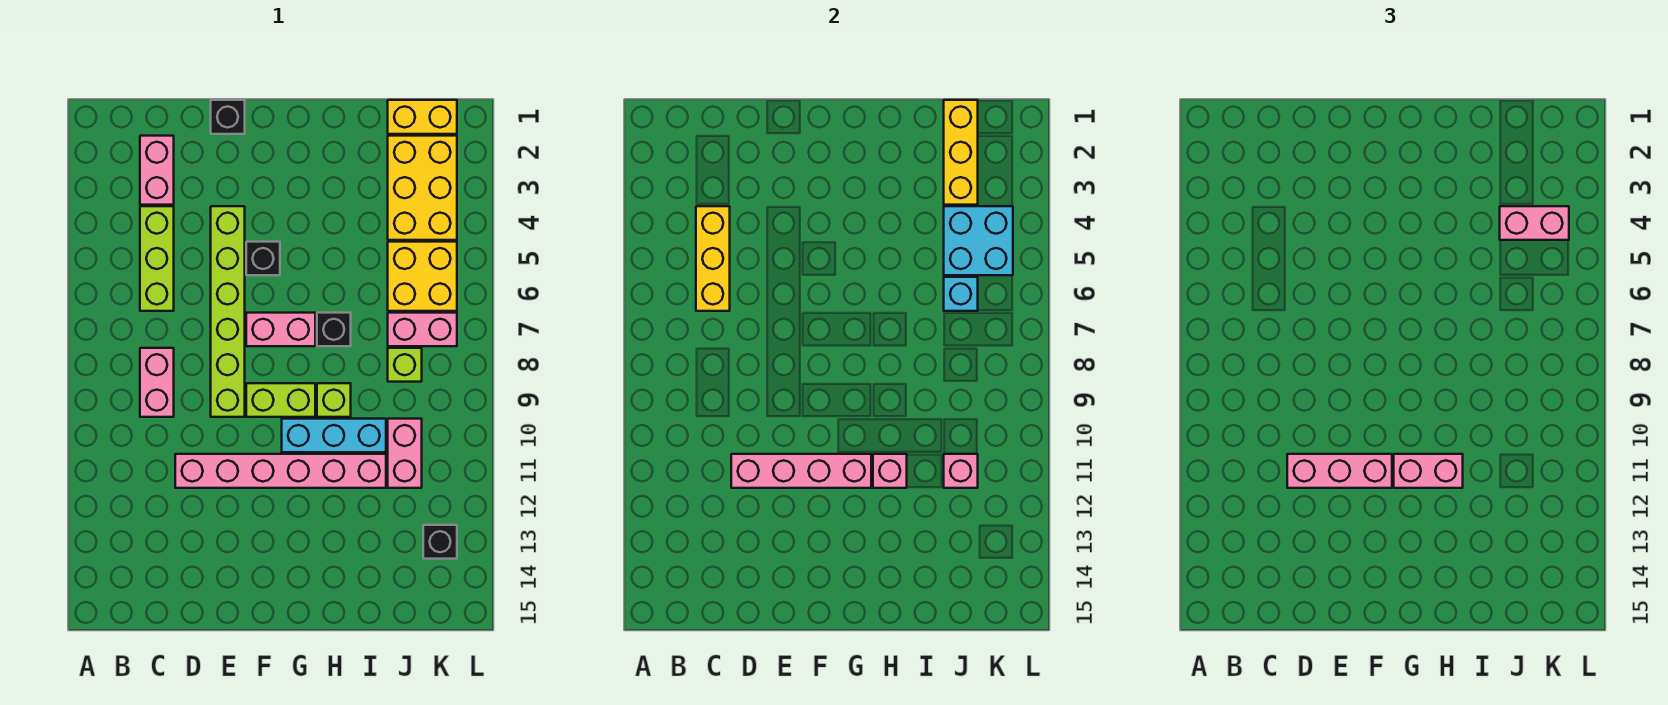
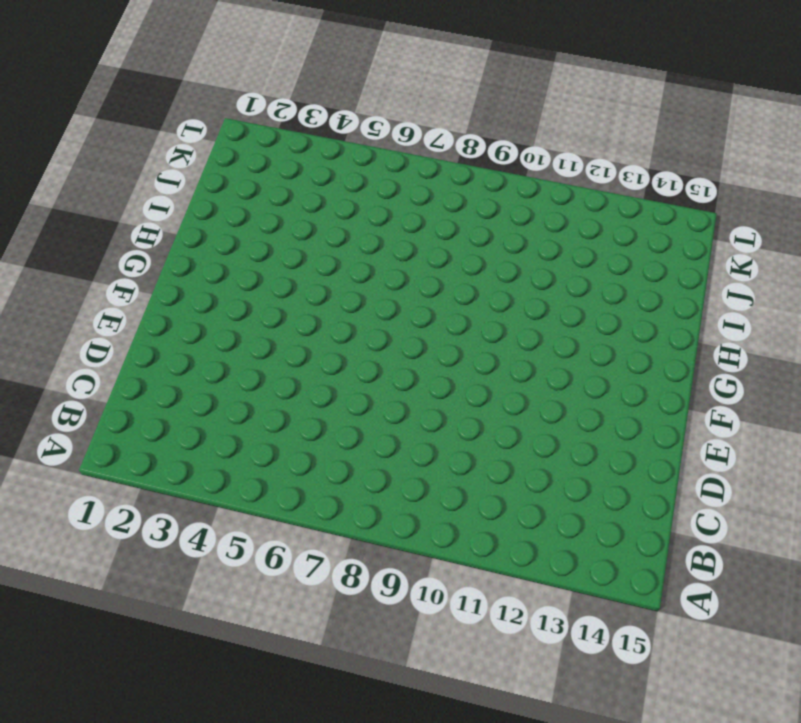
none -> pink brick C2:C3 level 1
none -> lime brick C4:C6 level 1
none -> pink brick C8:C9 level 1

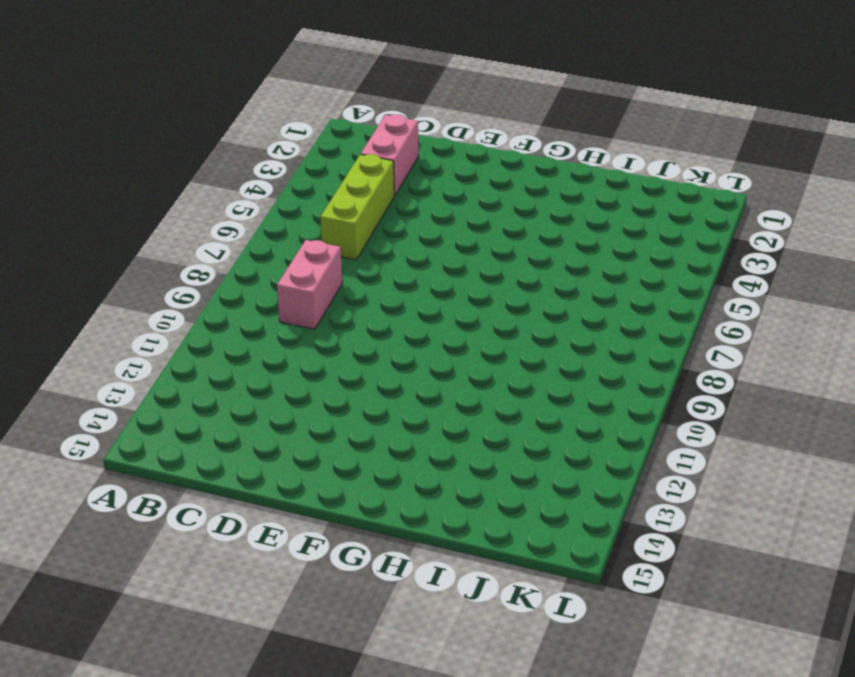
none -> pink brick D11:I11 level 1
none -> black brick E1 level 1
none -> lime brick E4:E9 level 1

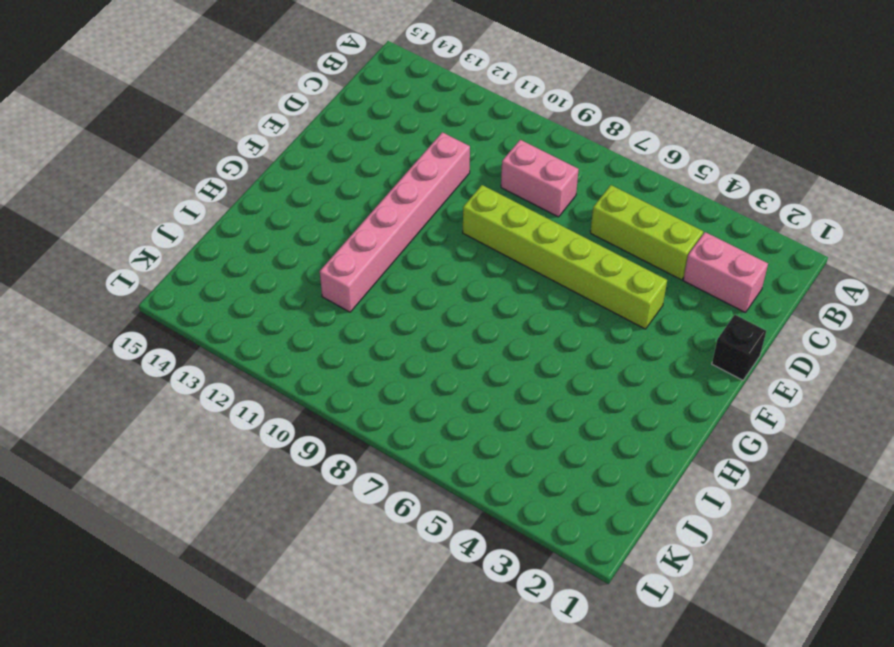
none -> black brick F5 level 1
none -> pink brick F7:G7 level 1
none -> lime brick F9:G9 level 1

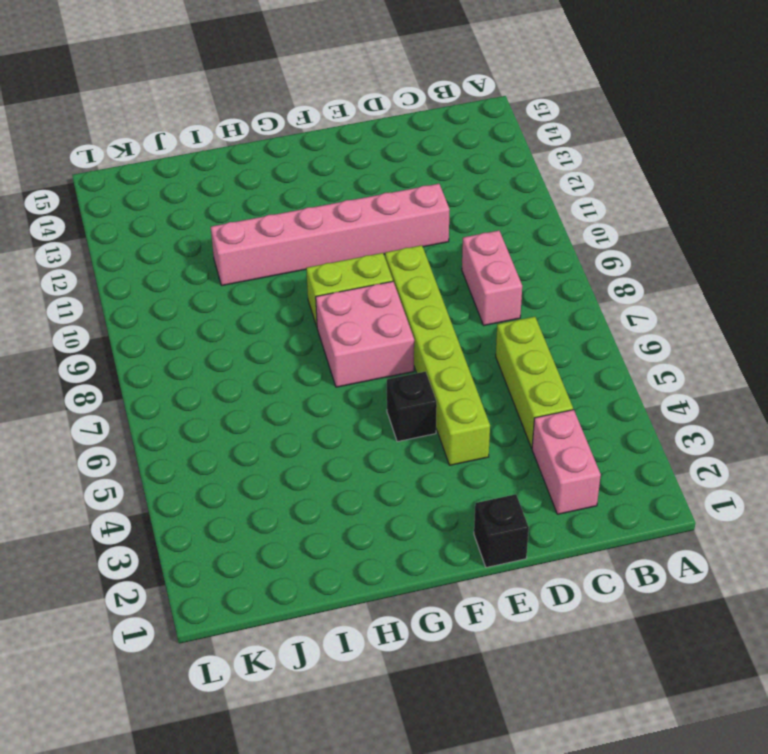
pink brick F7:G8 level 1 -> pink brick F7:G7 level 1
none -> cyan brick G10:I10 level 1
none -> black brick H7 level 1
none -> lime brick H9 level 1

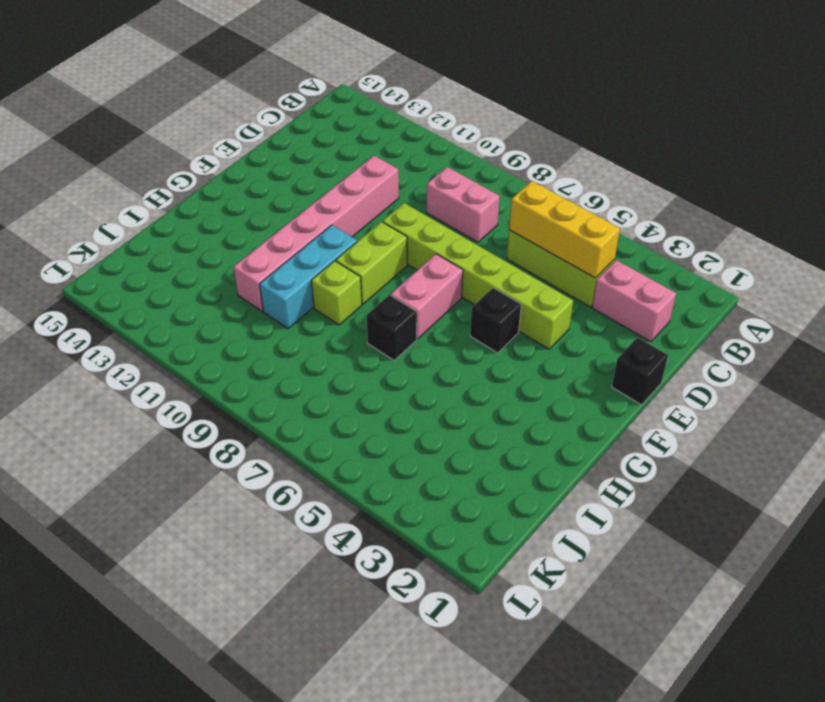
none -> yellow brick J1:K1 level 1
none -> yellow brick J2:K4 level 1
none -> yellow brick J5:K6 level 1

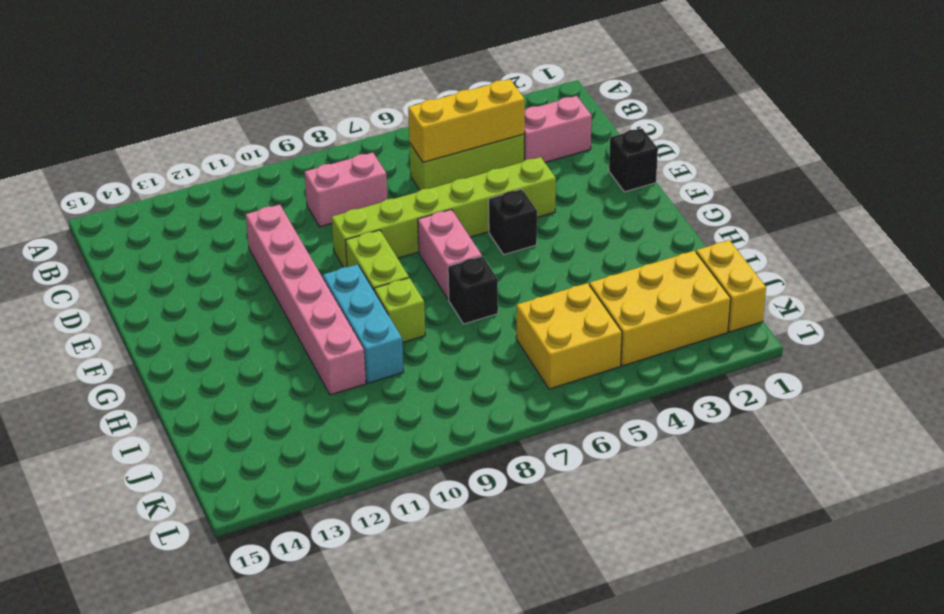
none -> pink brick J7:K7 level 1
none -> lime brick J8 level 1
none -> pink brick J10:J11 level 1

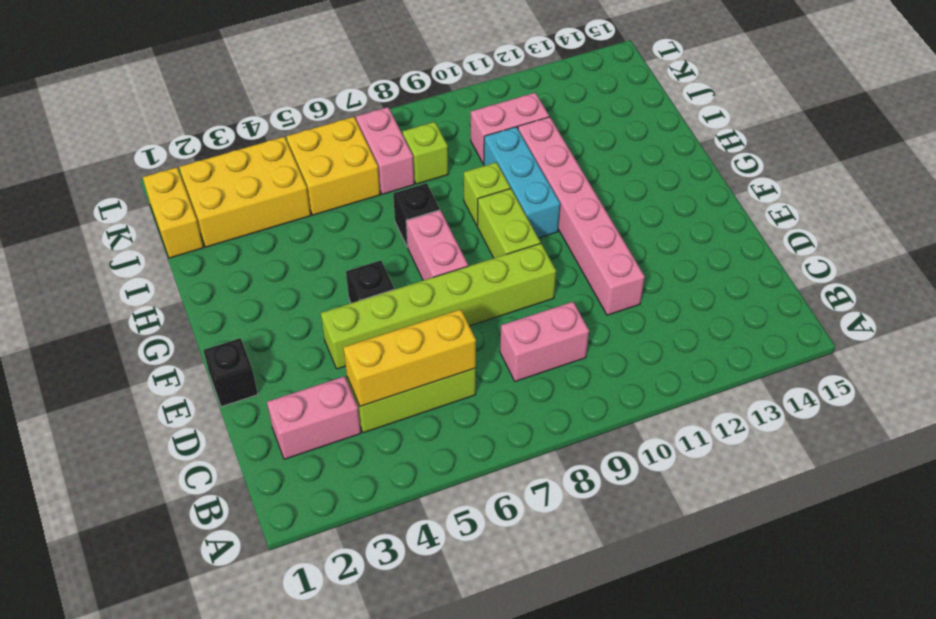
none -> black brick K13 level 1
none -> pink brick D11:G11 level 2
none -> pink brick H11 level 2

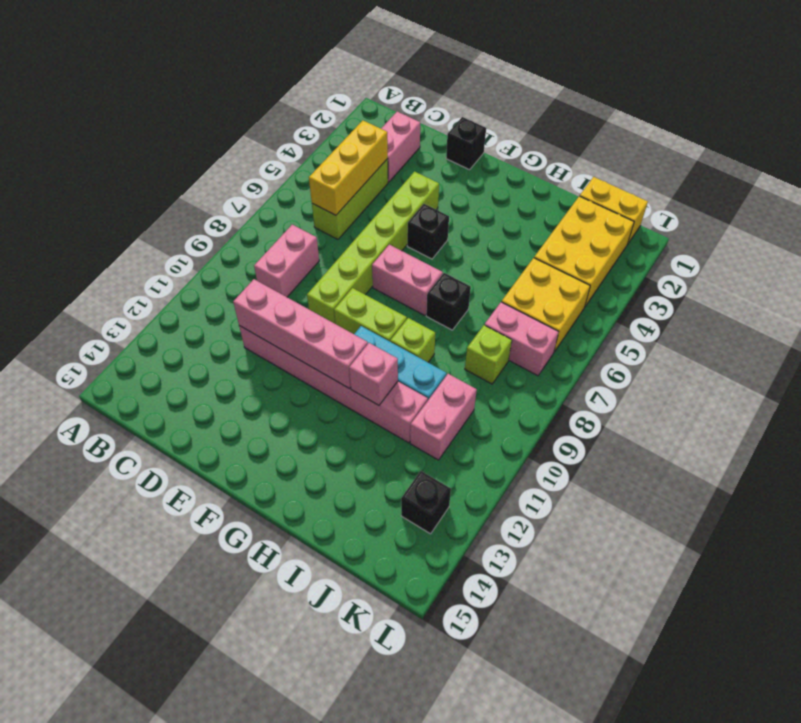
none -> yellow brick J1:J3 level 2
none -> cyan brick J4:K5 level 2
none -> cyan brick J6 level 2

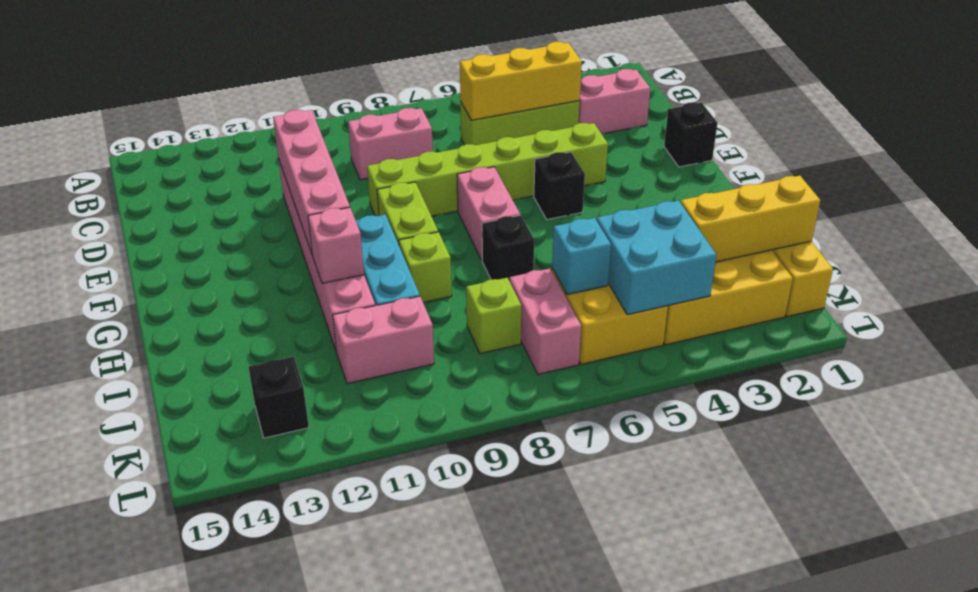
none -> pink brick J11 level 2
none -> pink brick D11:F11 level 3
none -> pink brick G11:H11 level 3

